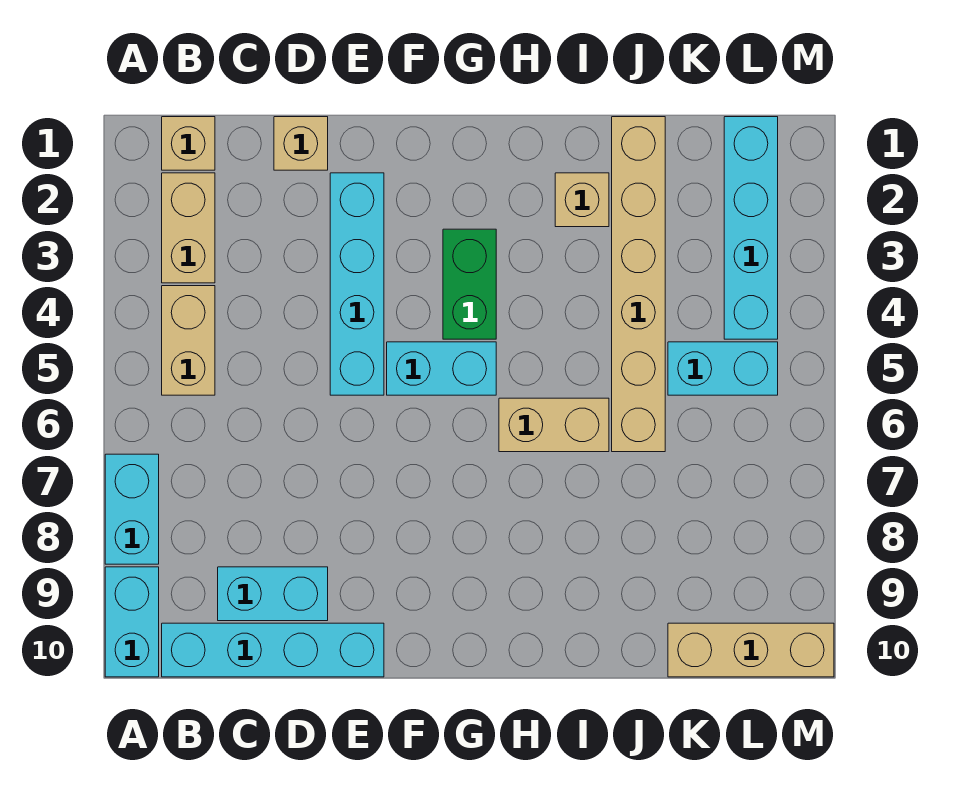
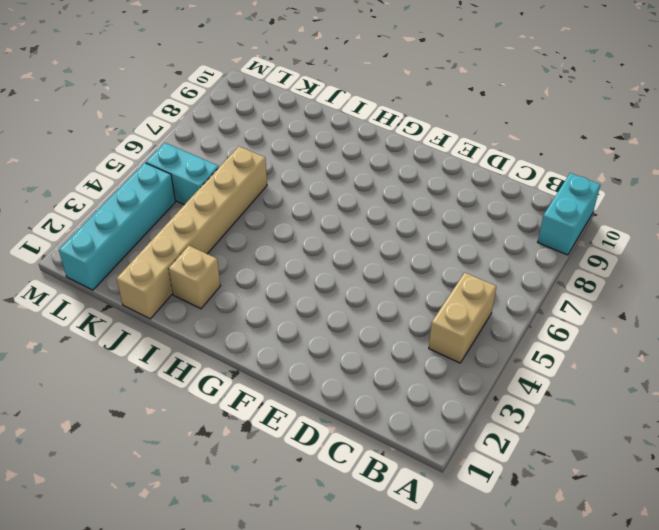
none -> cyan brick A7:A8 level 1
none -> tan brick B1 level 1
none -> tan brick B2:B3 level 1

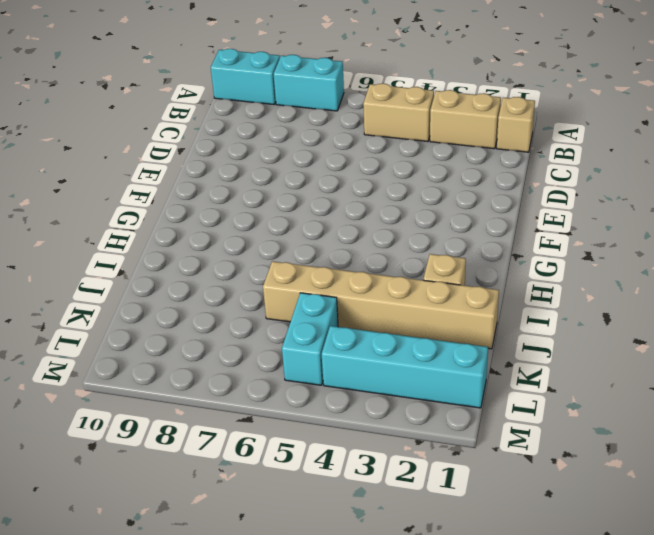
none -> cyan brick B10:E10 level 1
none -> cyan brick C9:D9 level 1
none -> tan brick D1 level 1

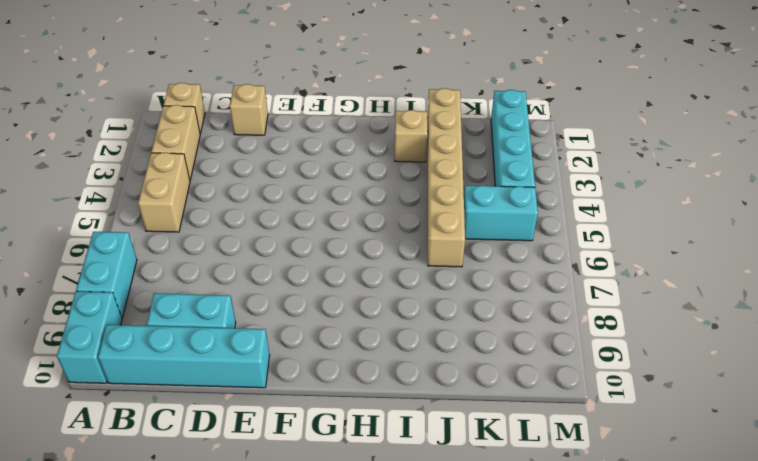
none -> cyan brick E2:E5 level 1
none -> cyan brick F5:G5 level 1
none -> green brick G3:G4 level 1

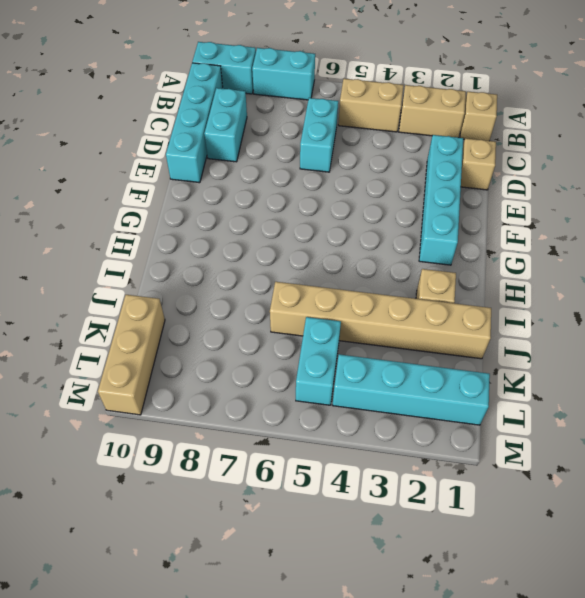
cyan brick C6:D6 level 1 -> cyan brick F5:G5 level 1
cyan brick D2:G2 level 1 -> cyan brick E2:E5 level 1
none -> green brick G3:G4 level 1
none -> tan brick H6:I6 level 1

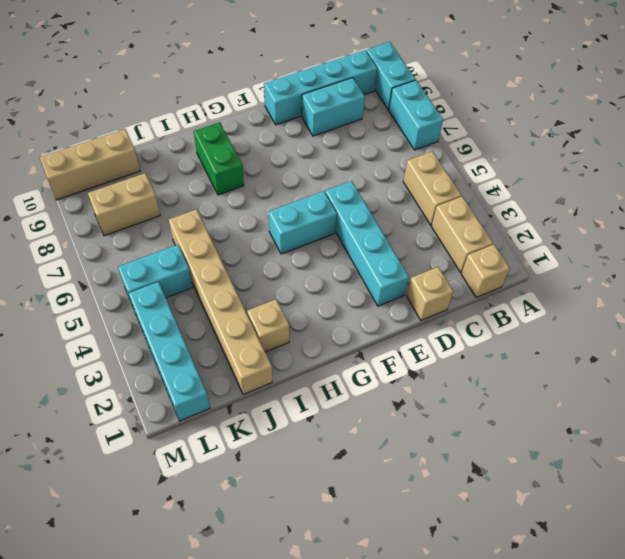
green brick H8:H9 level 1 -> green brick G3:G4 level 1
tan brick K8:L8 level 1 -> tan brick H6:I6 level 1

